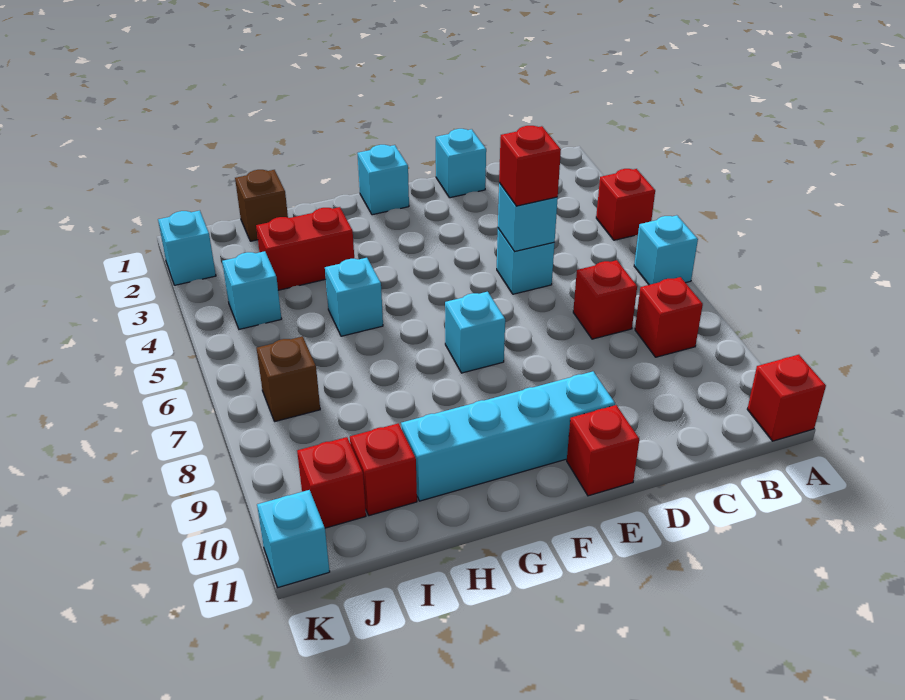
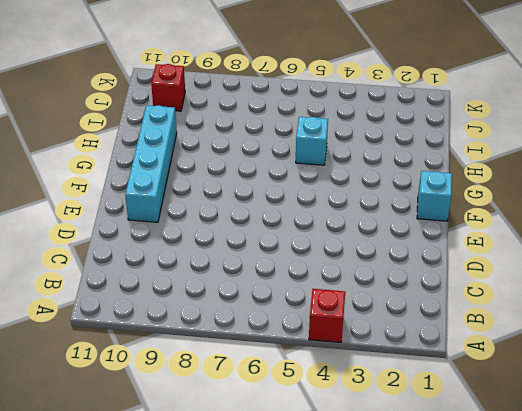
none -> cyan brick A6 level 1
none -> red brick A11 level 1
none -> red brick B8 level 1

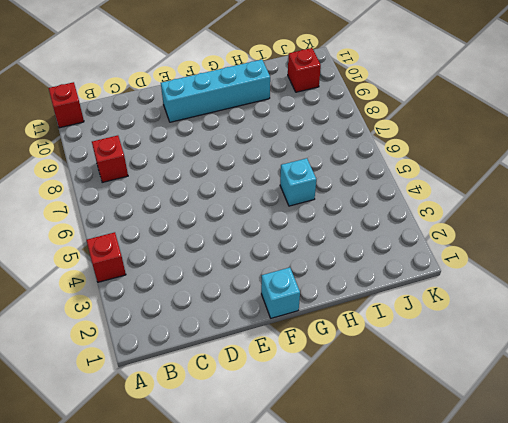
none -> cyan brick A6 level 1
none -> red brick C7 level 1
none -> cyan brick D1 level 1

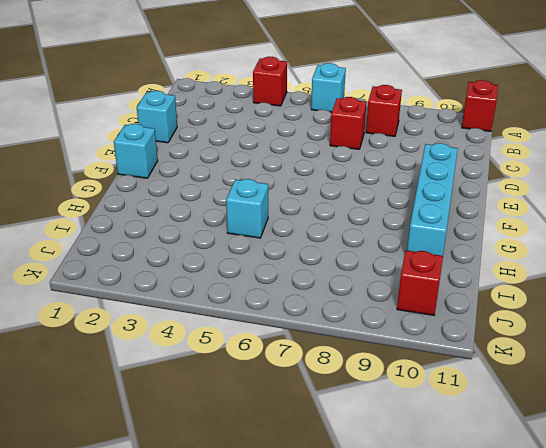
none -> cyan brick D5 level 1
none -> red brick E11 level 1
none -> cyan brick F7 level 1

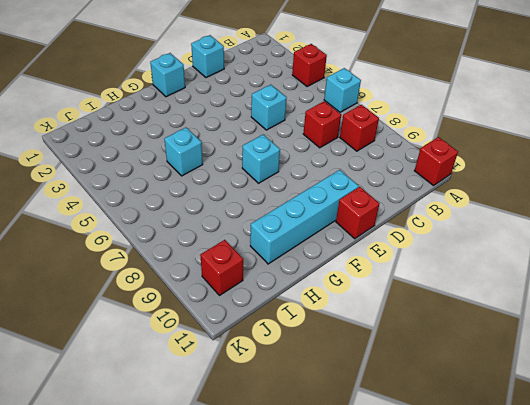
none -> red brick H3:I3 level 1
none -> brown brick I1 level 1
none -> red brick I10 level 1

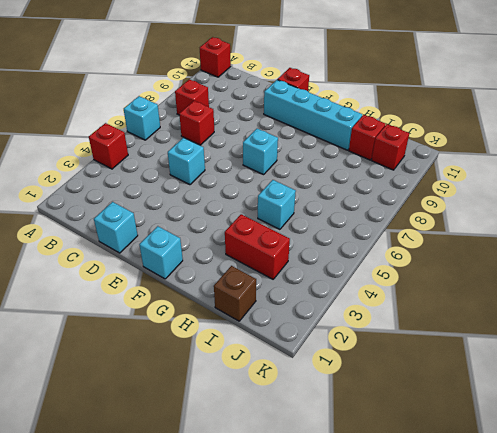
none -> cyan brick J4 level 1
none -> brown brick J7 level 1
none -> cyan brick K2 level 1

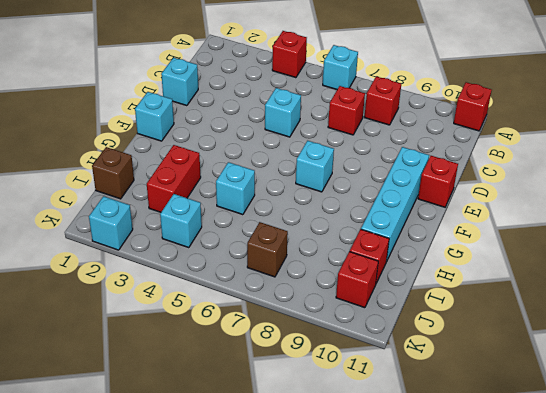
none -> cyan brick K11 level 1
none -> cyan brick D5 level 2
none -> red brick D5 level 3

